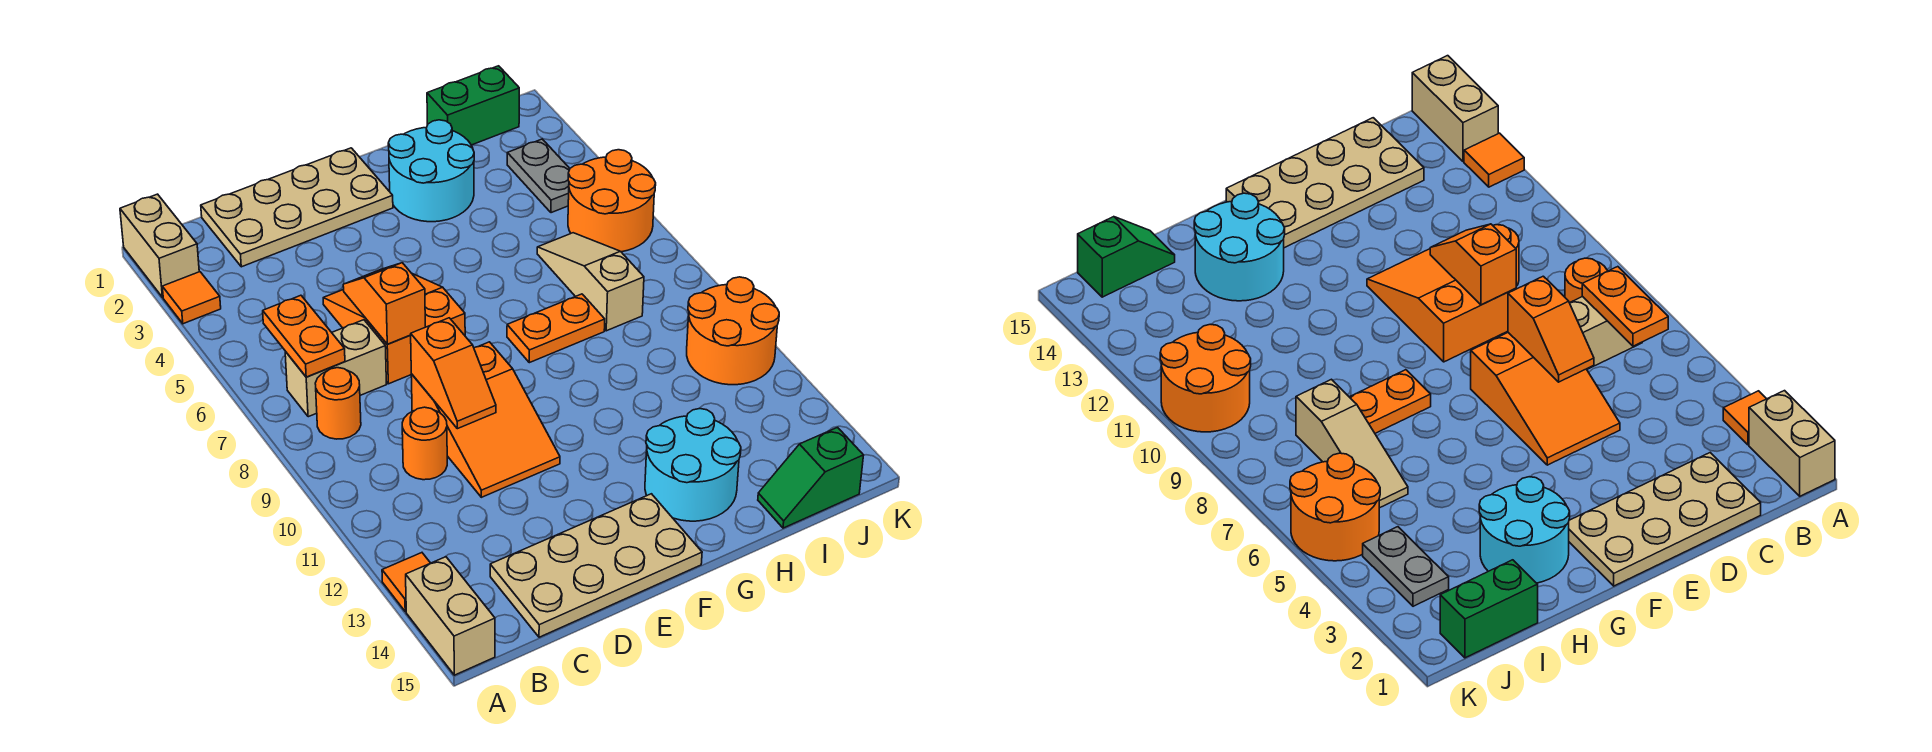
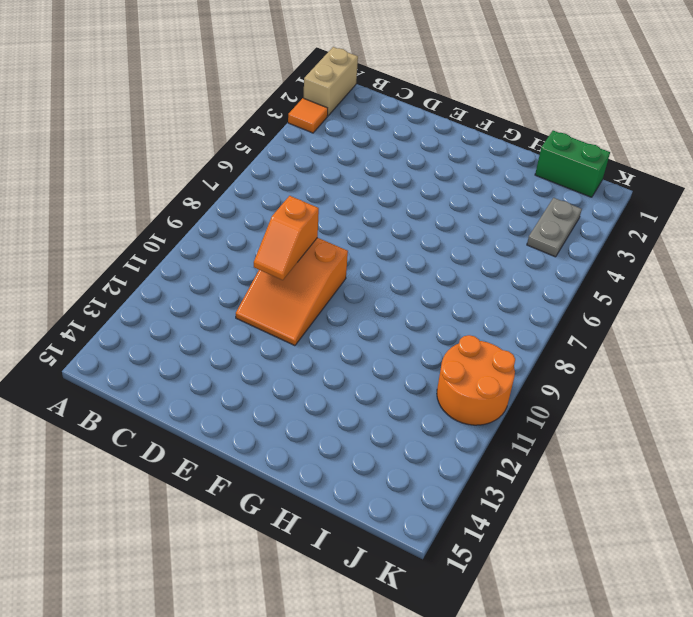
none -> orange tile A13 level 1
none -> tan brick A14:A15 level 1
none -> tan brick B7:C7 level 1

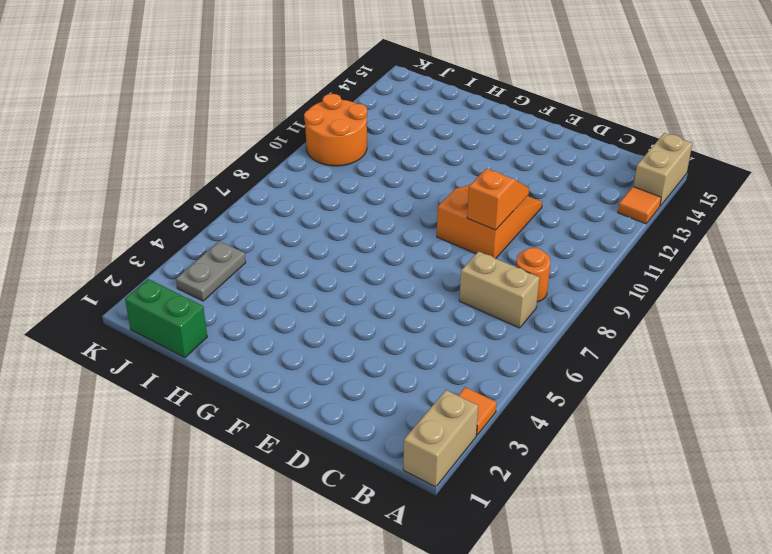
none -> tan plate C1:F2 level 1
none -> orange round brick C10 level 1
none -> tan plate C14:F15 level 1

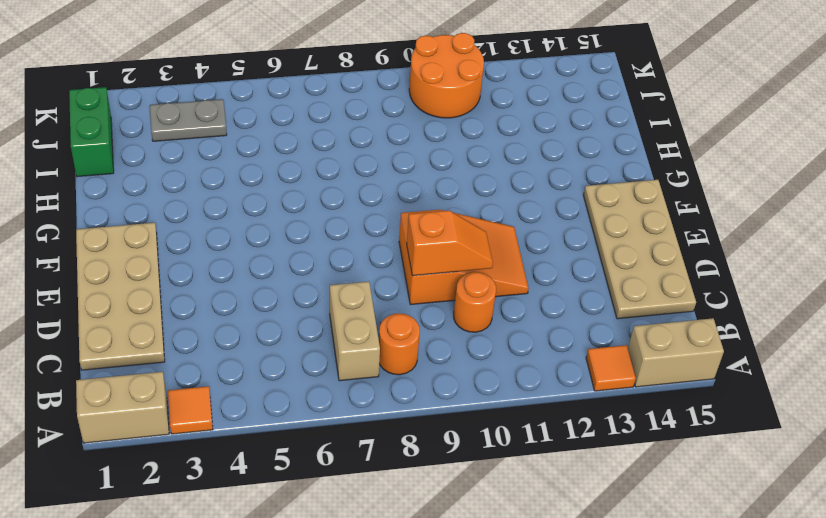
none -> orange slope D5:E7 level 1 top 7
none -> cyan round brick G2:H3 level 1
none -> orange plate G8:H8 level 1

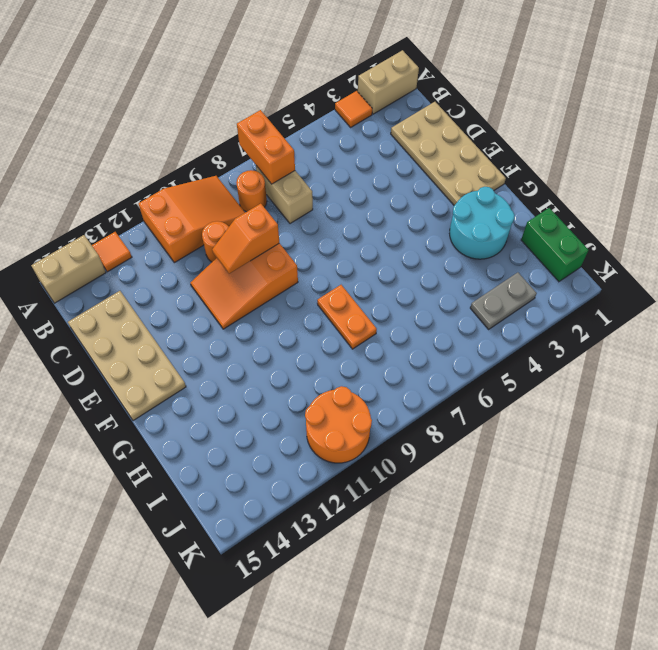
orange brick A7:B7 level 2 -> orange plate B6:B7 level 2
orange slope A9:B11 level 1 top 11 -> orange slope D5:E7 level 1 top 7
none -> cyan round brick G13:H14 level 1
none -> tan slope I6:I8 level 1 top 8
none -> green slope I15:J15 level 1 top J

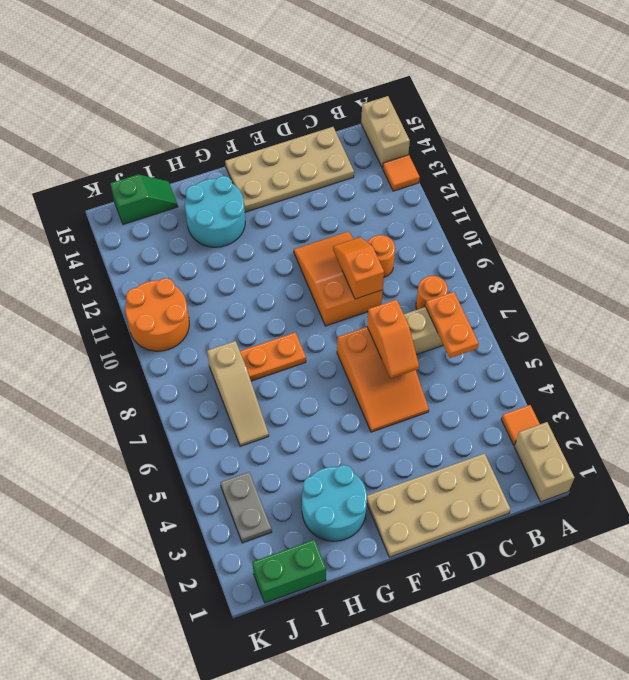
none -> orange round brick J5:K6 level 1

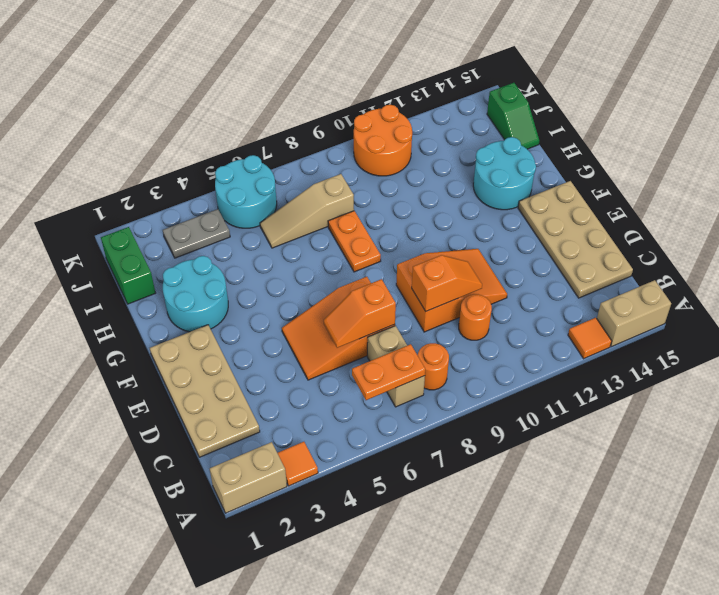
cyan round brick J5:K6 level 1 -> orange round brick J5:K6 level 1

